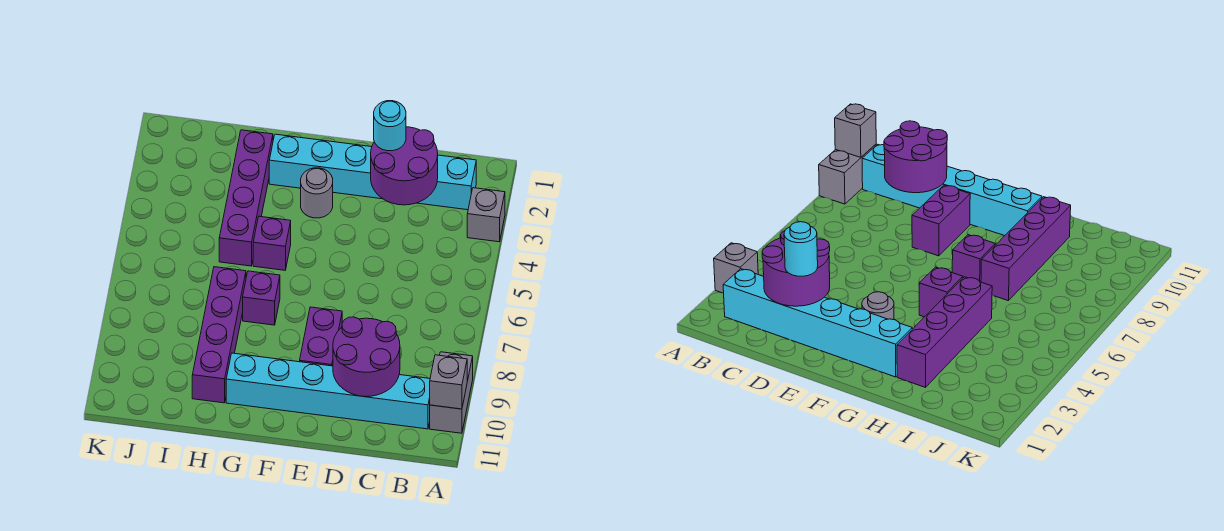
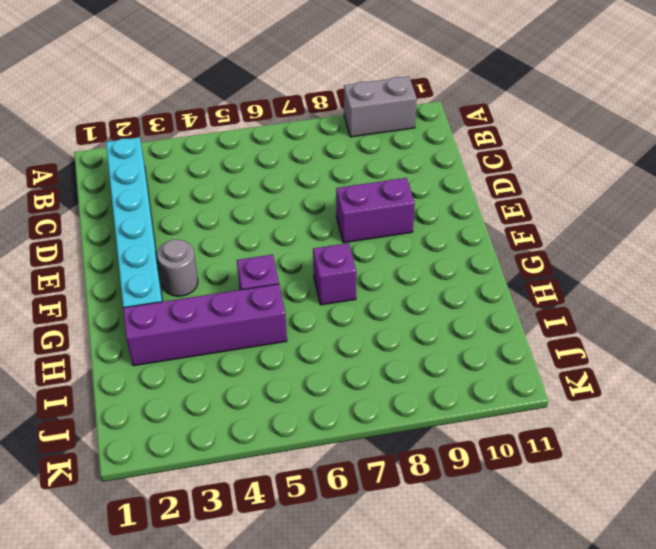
none -> grey brick A3 level 1
none -> cyan brick B10:G10 level 1
none -> purple brick H7:H10 level 1

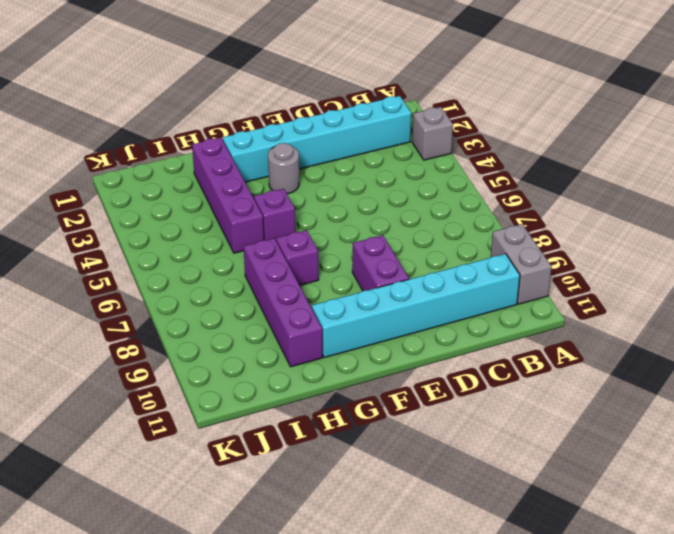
none -> grey brick A10 level 2
none -> purple round brick C2:D3 level 2
none -> purple round brick C9:D10 level 2

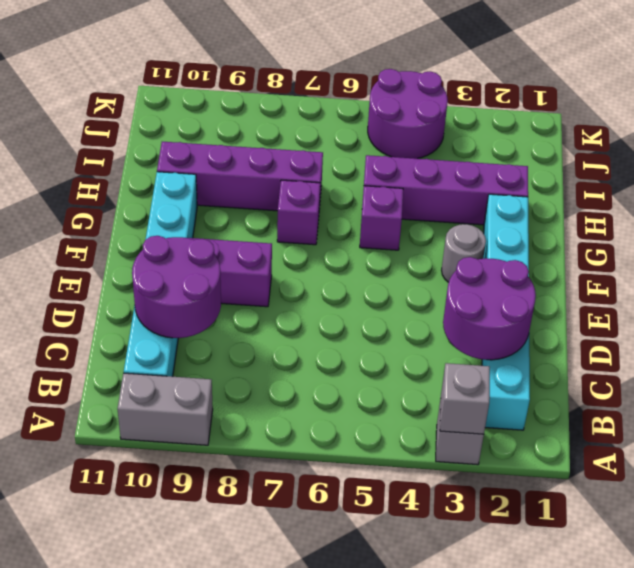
grey brick A3 level 2 -> grey brick A10 level 2
purple round brick J4:K5 level 1 -> none
none -> cyan round brick D2 level 3

